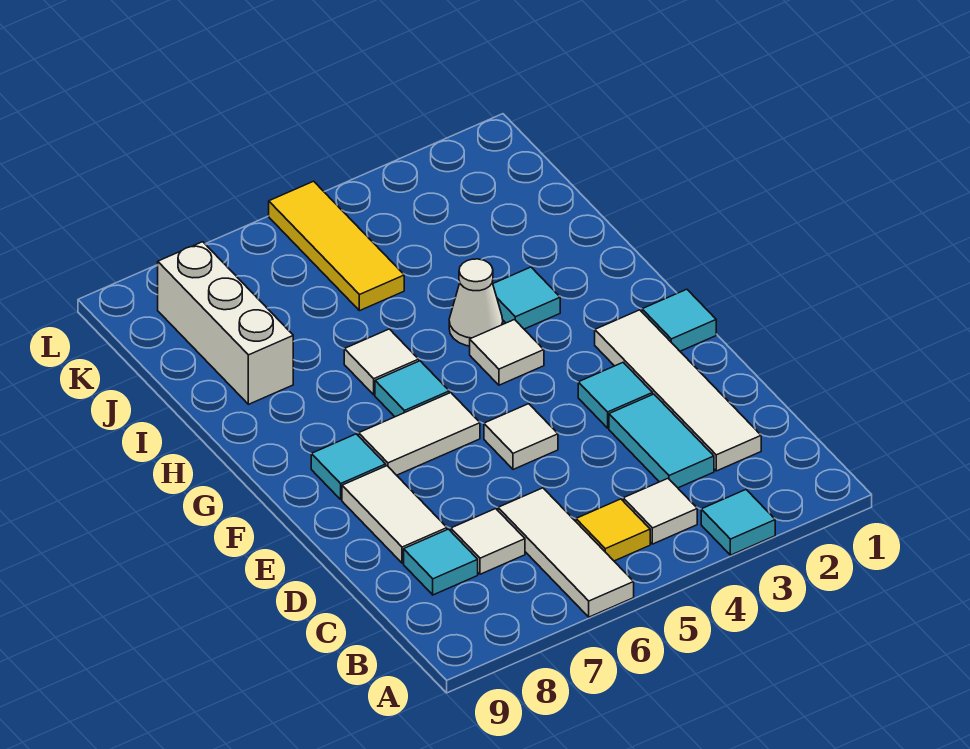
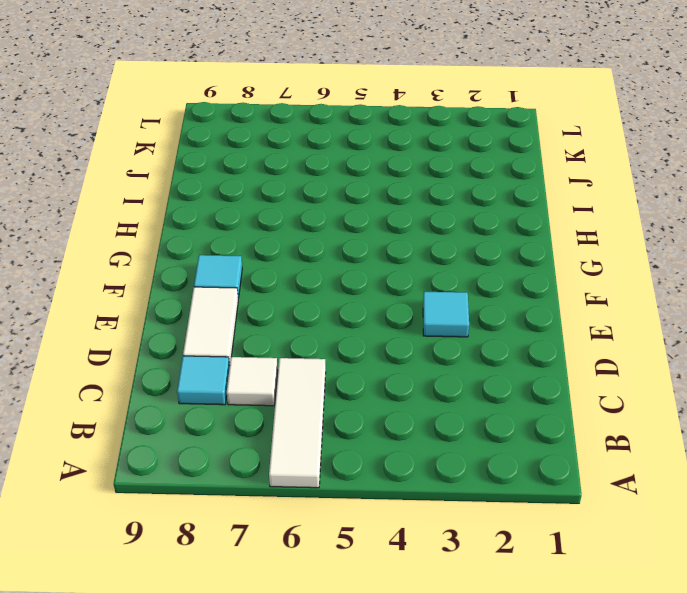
none -> cyan tile A3 level 1
none -> white tile B4 level 1
none -> yellow tile B5 level 1

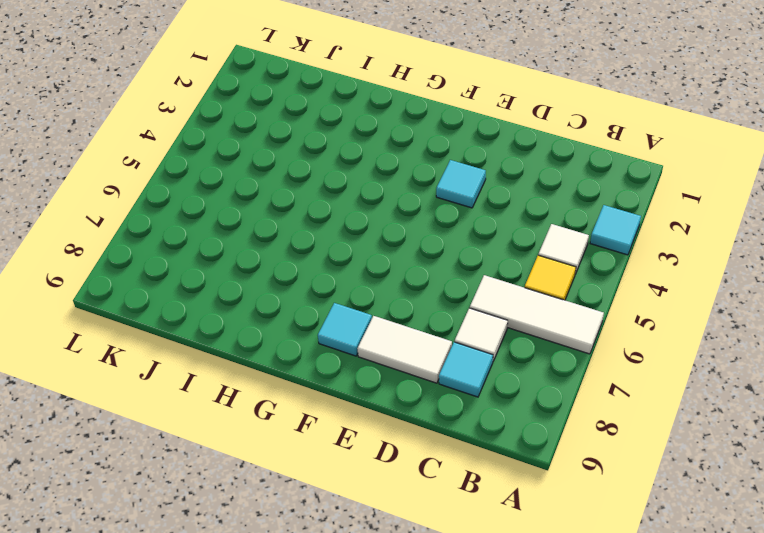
none -> white tile C2:F2 level 1
none -> cyan tile C3:D3 level 1
none -> white tile E5 level 1

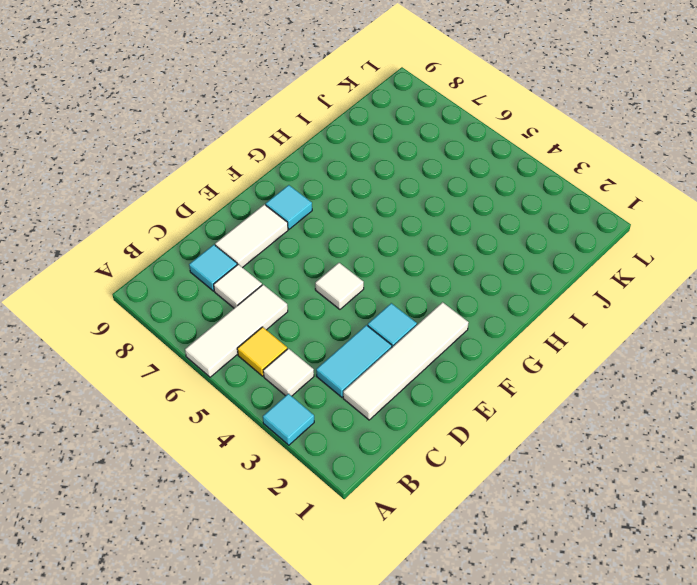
none -> cyan tile F1 level 1
none -> white tile F6:F7 level 1
none -> white tile G4 level 1

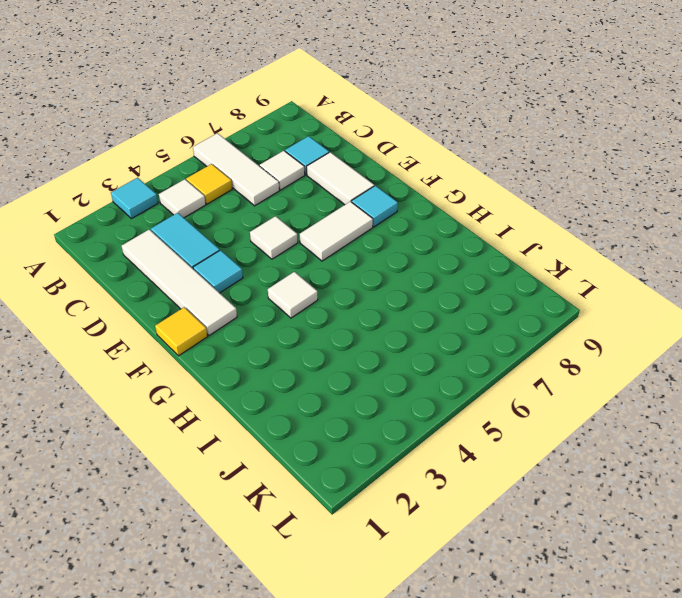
yellow tile F1 level 1 -> cyan tile F1 level 1
none -> cyan tile G6 level 1
none -> cyan tile H3 level 1
none -> white cone H4 level 1

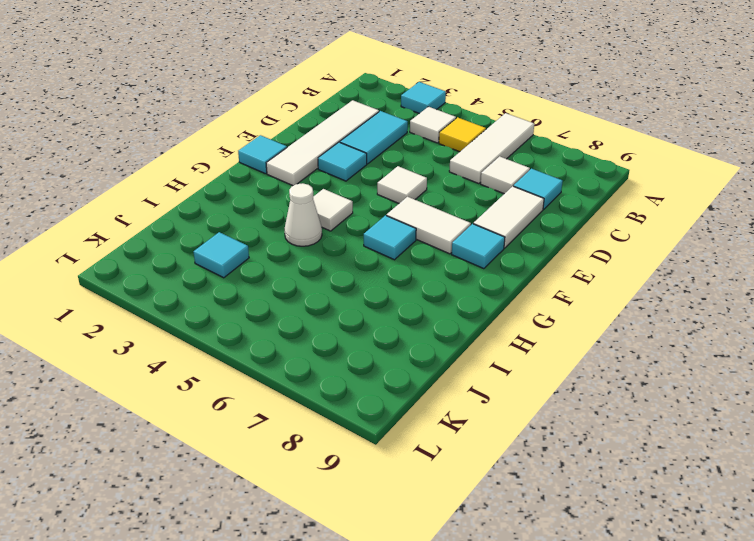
cyan tile J3 level 1 -> cyan tile H3 level 1
none -> white tile H6 level 1
none -> white brick I8:K8 level 1
none -> yellow tile J5:L5 level 1

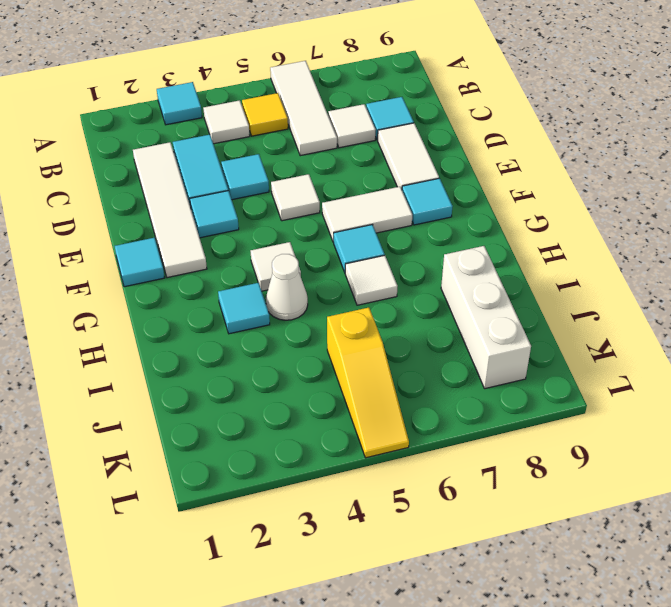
cyan tile D4 level 1 -> none
yellow slope J5:L5 level 1 top J -> yellow tile J5:L5 level 1

